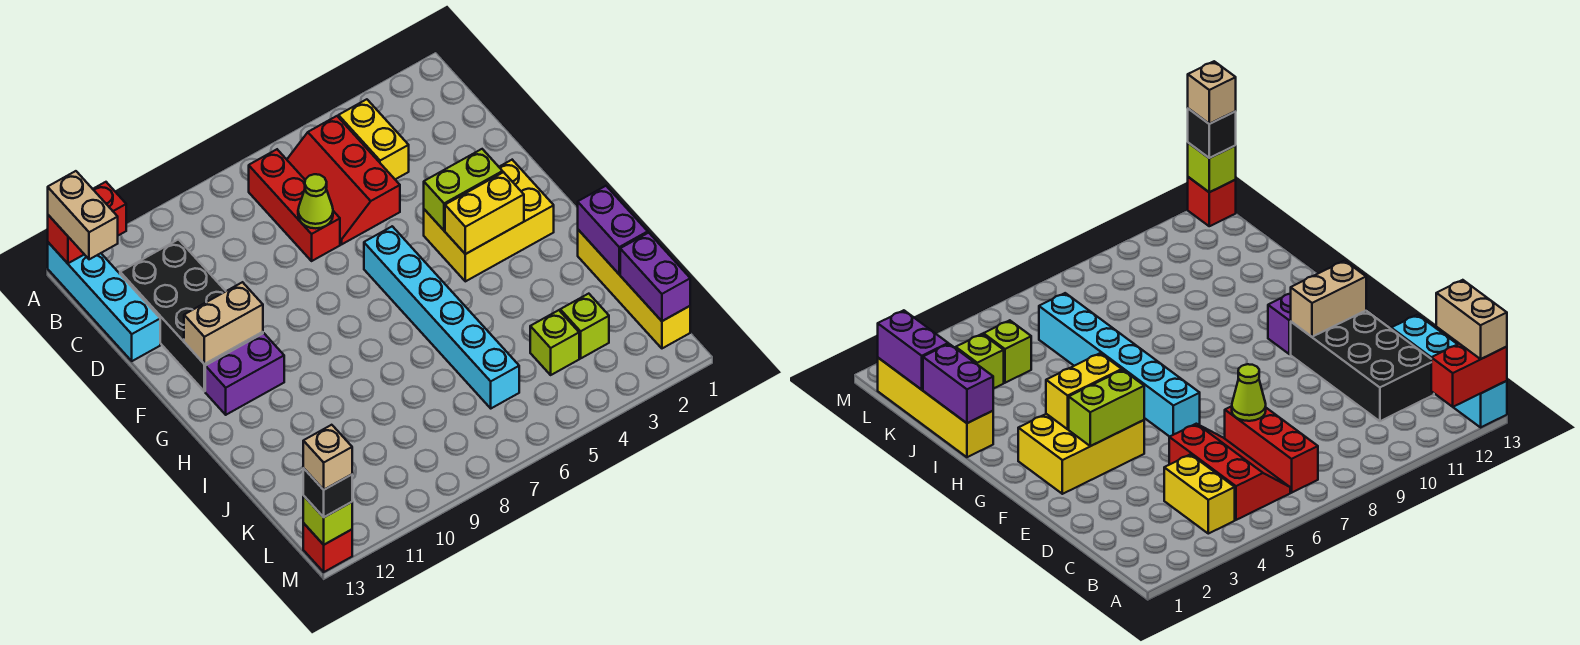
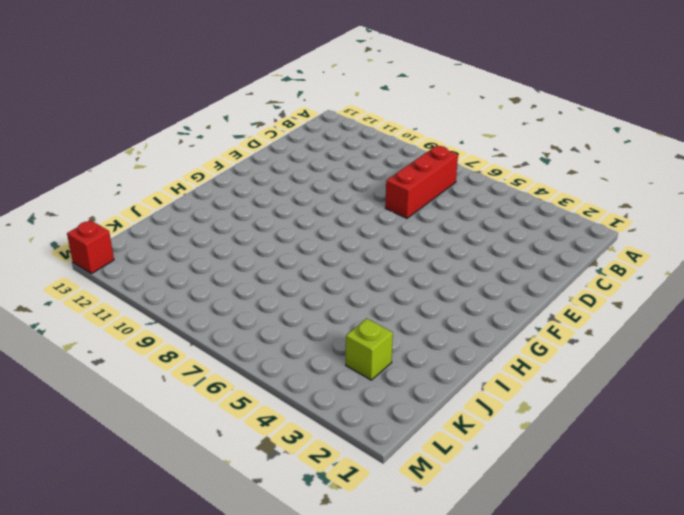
none -> cyan brick A13:D13 level 1
none -> yellow brick B4:C4 level 1
none -> red slope B5:D6 level 1 top 5

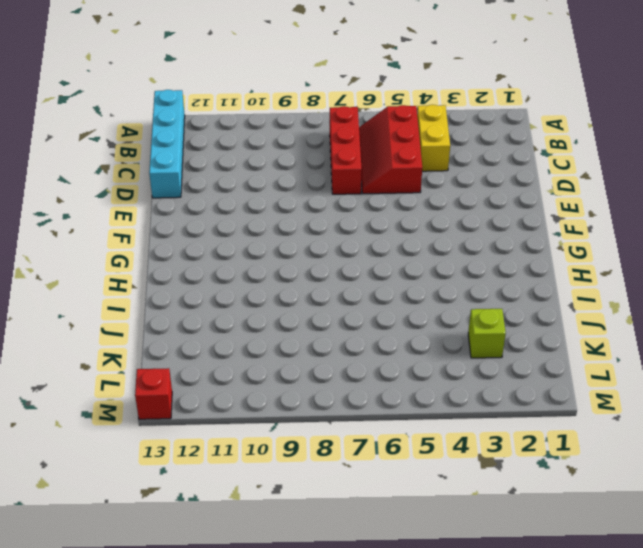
none -> black brick C11:F12 level 1
none -> yellow brick F2:G4 level 1
none -> cyan brick F6:K6 level 1

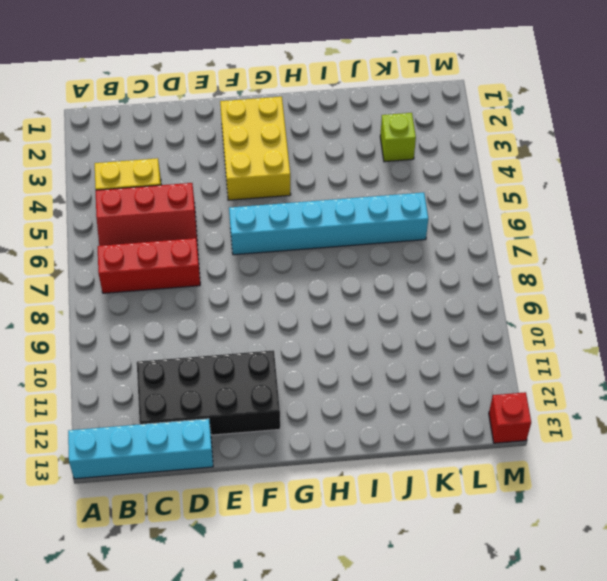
none -> purple brick G11:G12 level 1
none -> yellow brick I1:L1 level 1
none -> lime brick K4 level 1

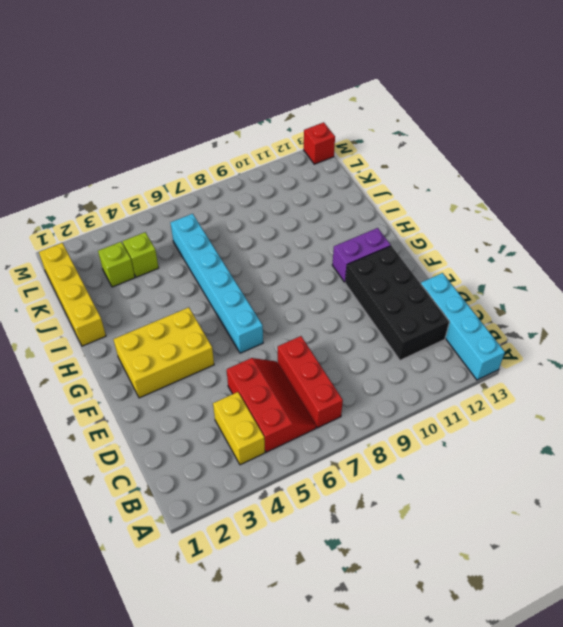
none -> red brick A12:A13 level 2
none -> lime cone D7 level 2
none -> lime brick F3:F4 level 2

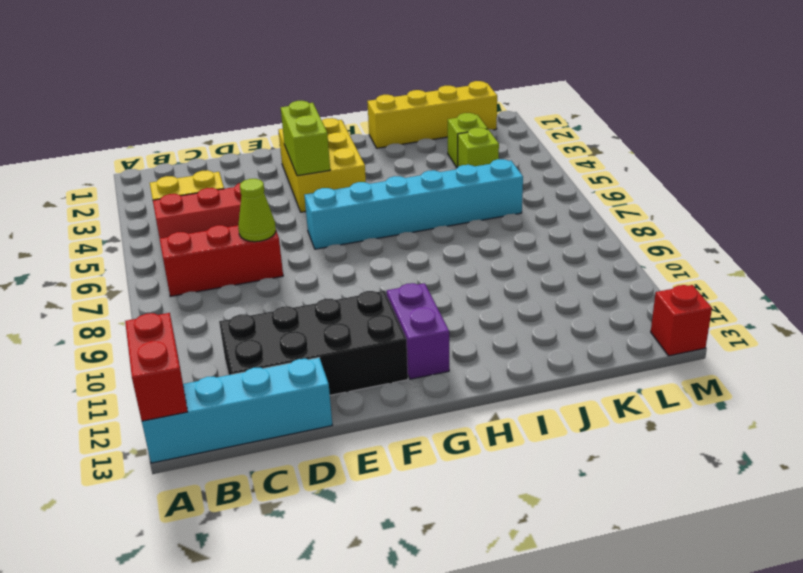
none -> tan brick F11:F12 level 2
none -> yellow brick G3:G4 level 2
none -> purple brick I1:J1 level 2

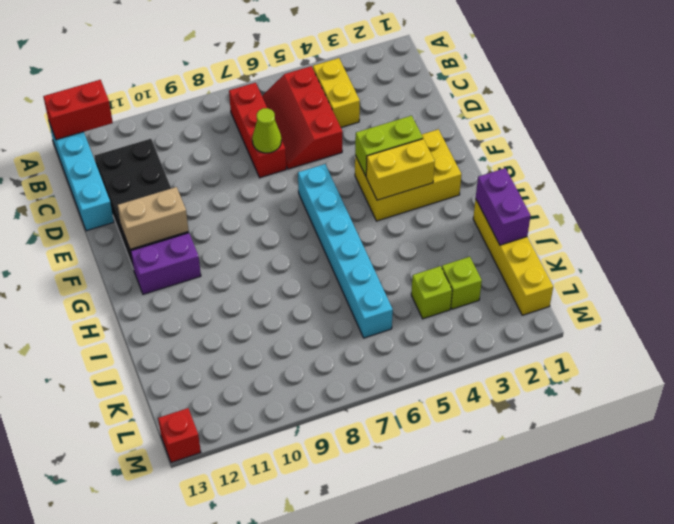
none -> purple brick K1:L1 level 2
none -> lime brick M13 level 2
none -> tan brick A13:B13 level 3

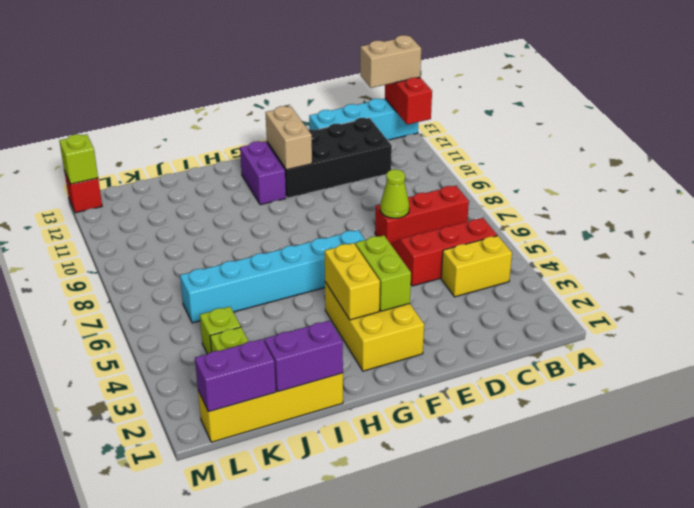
none -> black brick M13 level 3
none -> tan brick M13 level 4

